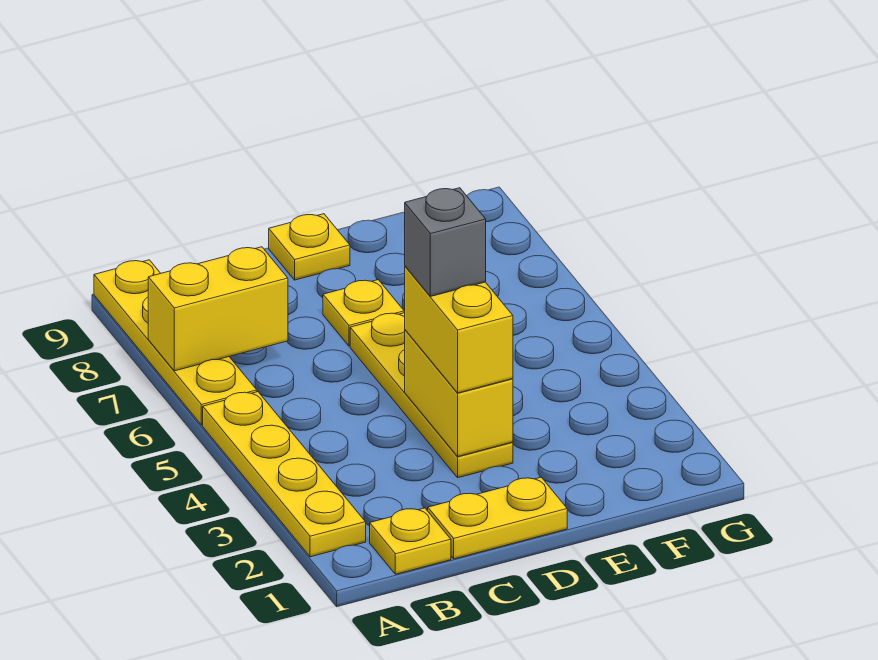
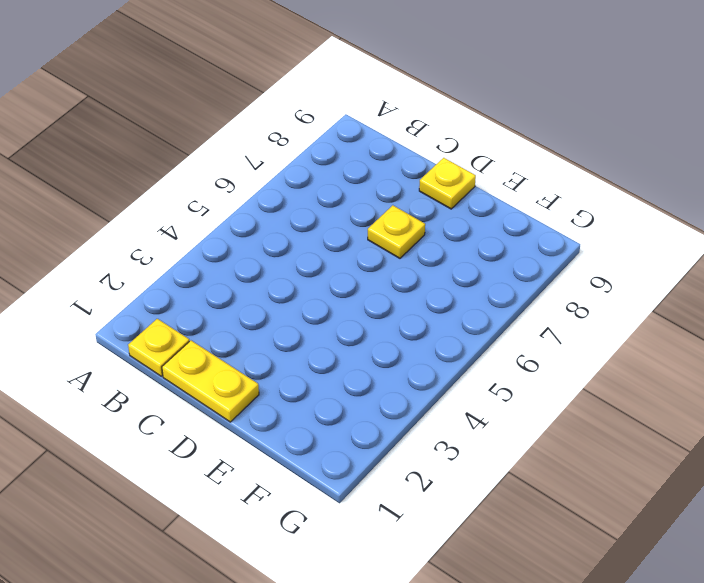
none -> yellow plate A2:A5 level 1
none -> yellow plate A6:A9 level 1

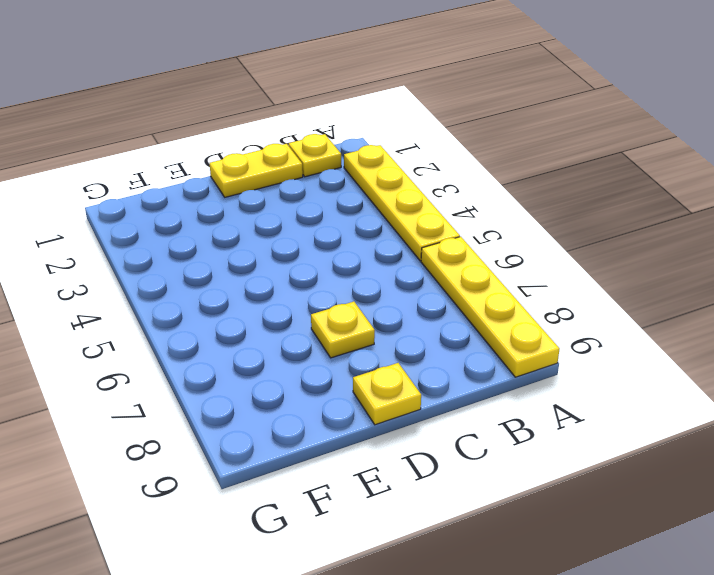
none -> yellow plate D3:D6 level 1
none -> yellow brick A7:B7 level 2

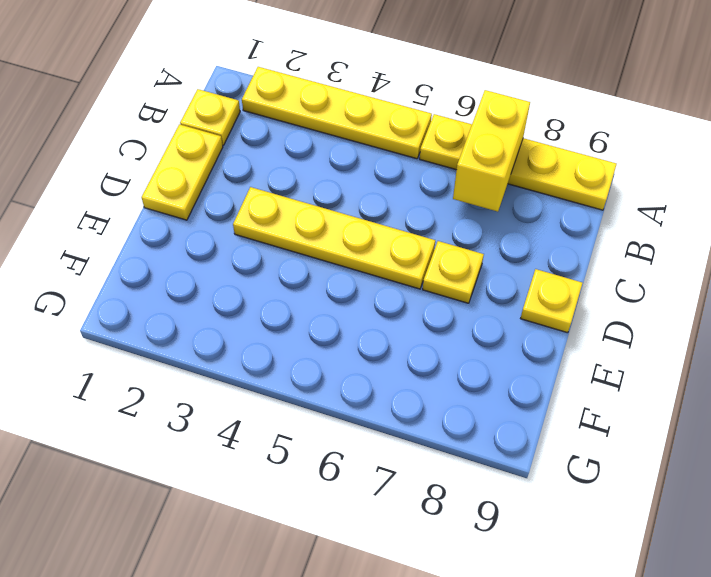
none -> yellow brick D3:D4 level 2
none -> yellow brick D3:D4 level 3

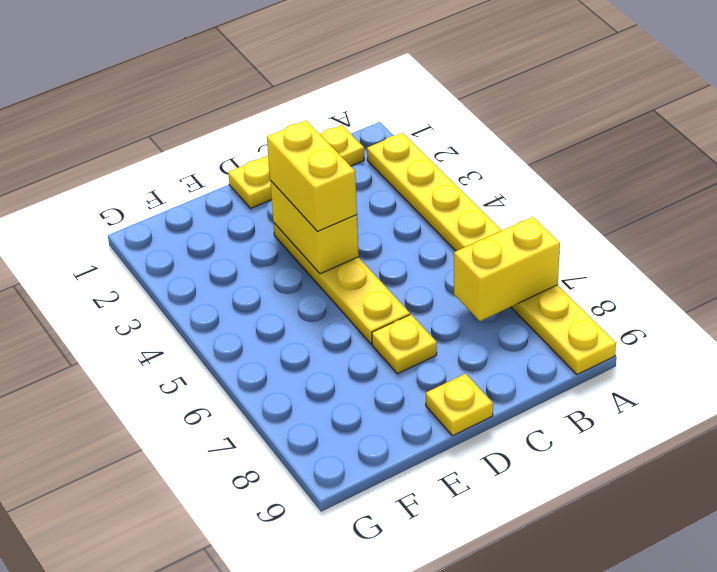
none -> grey brick D4 level 4

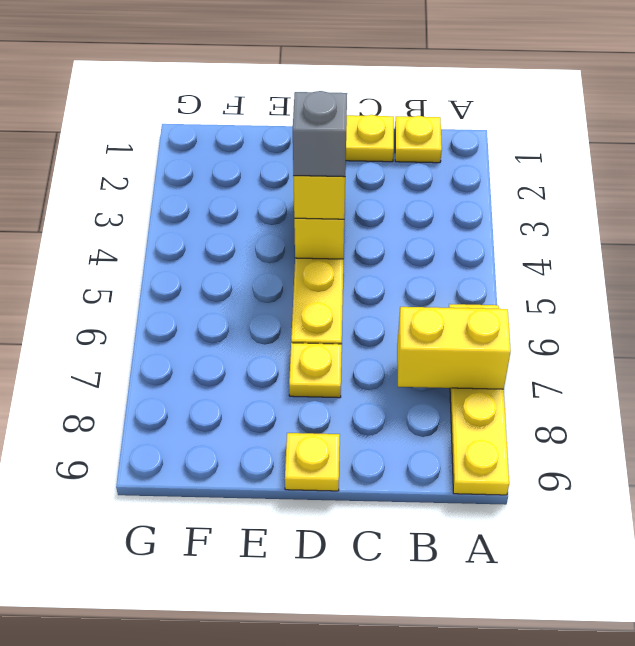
none -> yellow plate A2:A5 level 1

